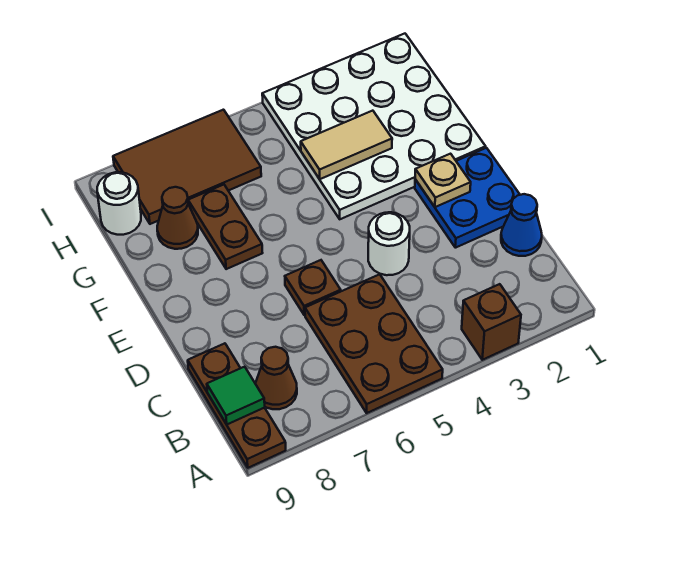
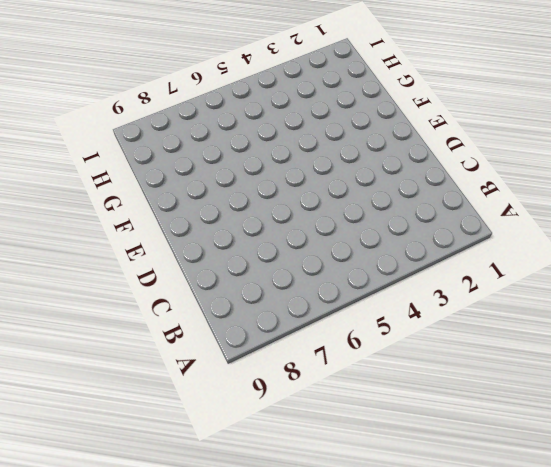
none -> brown brick A3 level 1
none -> brown plate A5:C6 level 1
none -> brown plate A9:C9 level 1

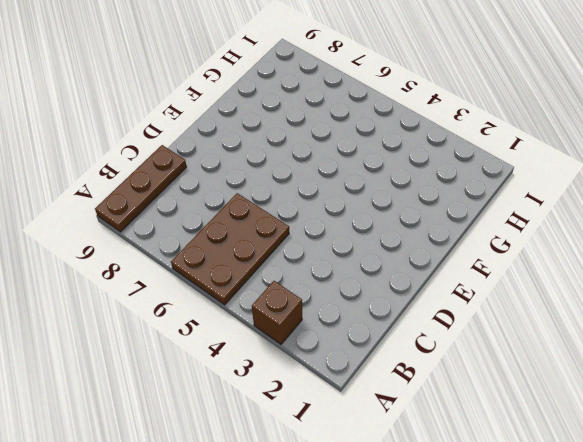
none -> brown cone B8 level 1
none -> blue cone C1 level 1
none -> blue plate D1:E2 level 1

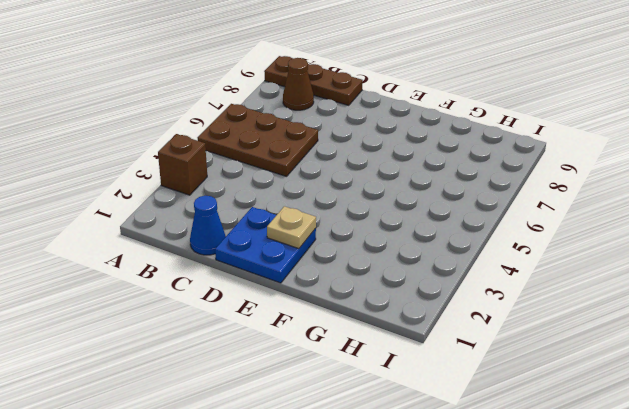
none -> white round brick D4 level 1
none -> brown plate D6 level 1
none -> white plate F1:I4 level 1

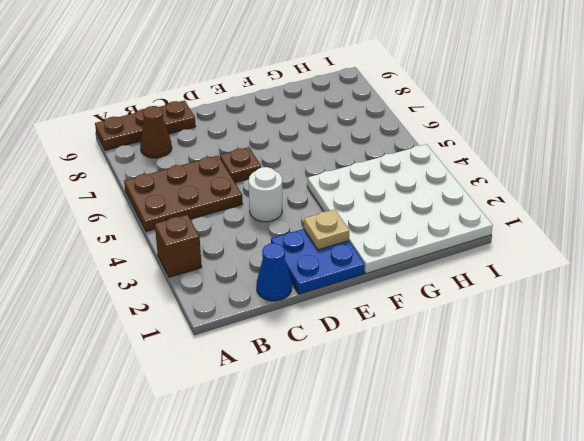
none -> brown plate F7:G7 level 1
none -> brown cone G8 level 1
none -> brown tile H6:I8 level 1

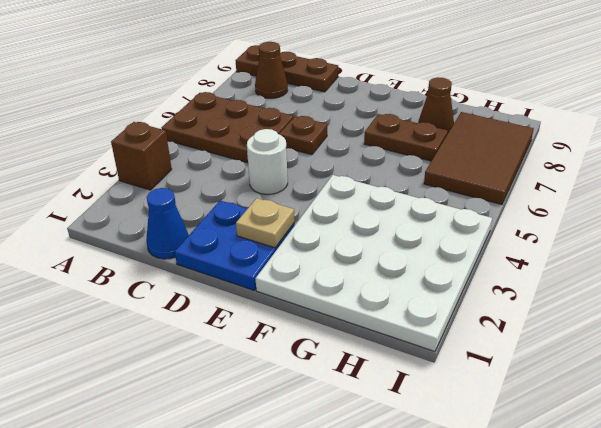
none -> white round brick H9 level 1
none -> green tile B9 level 2
none -> tan tile G3:G4 level 2

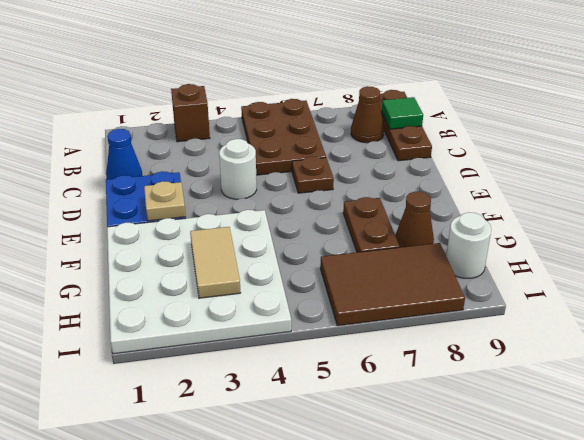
tan tile G3:H3 level 2 -> tan tile G3:G4 level 2

